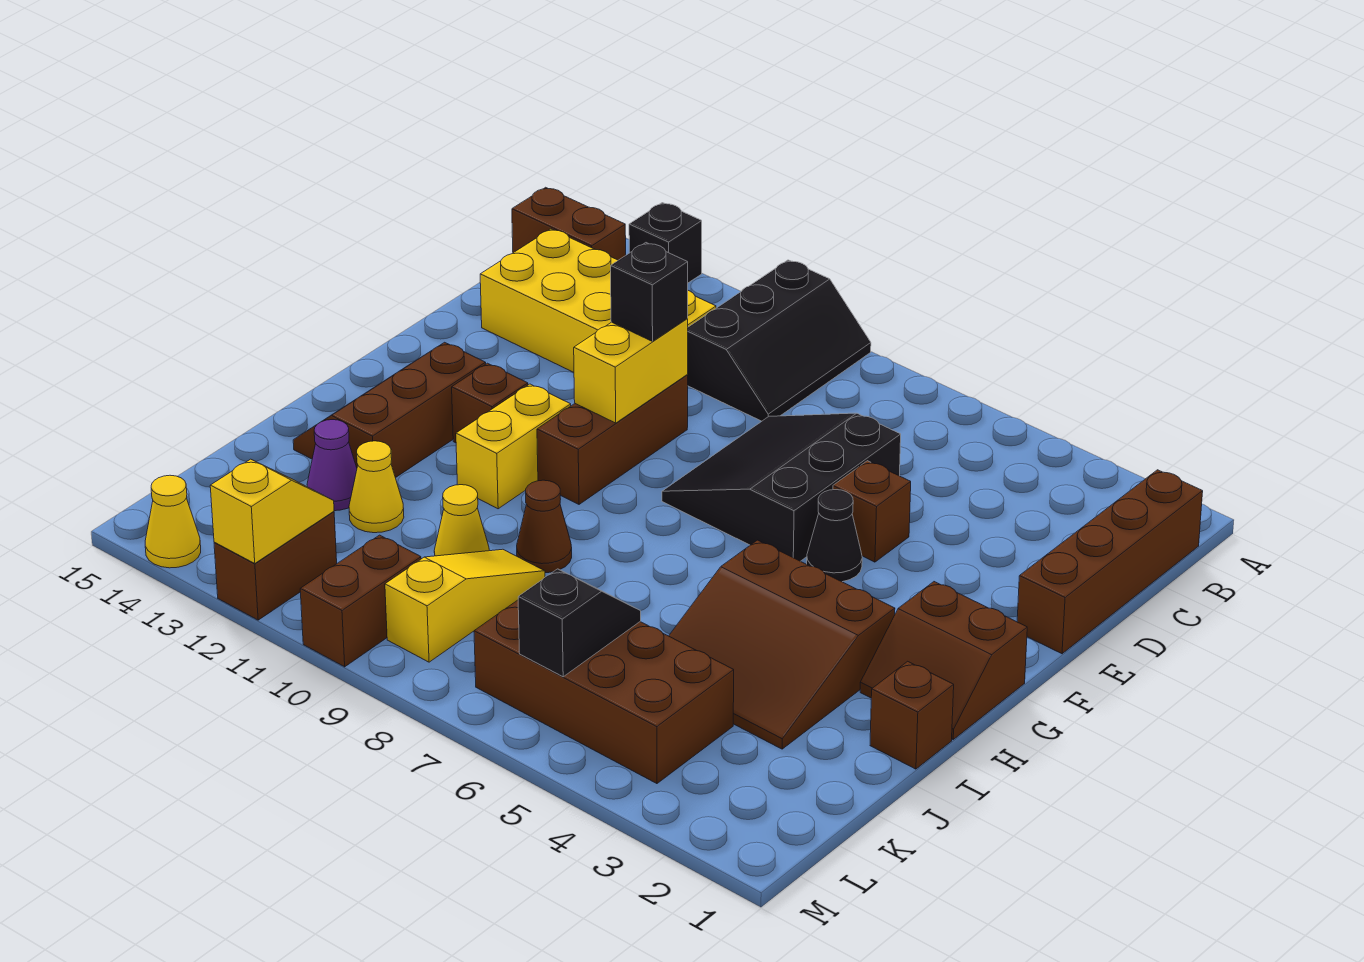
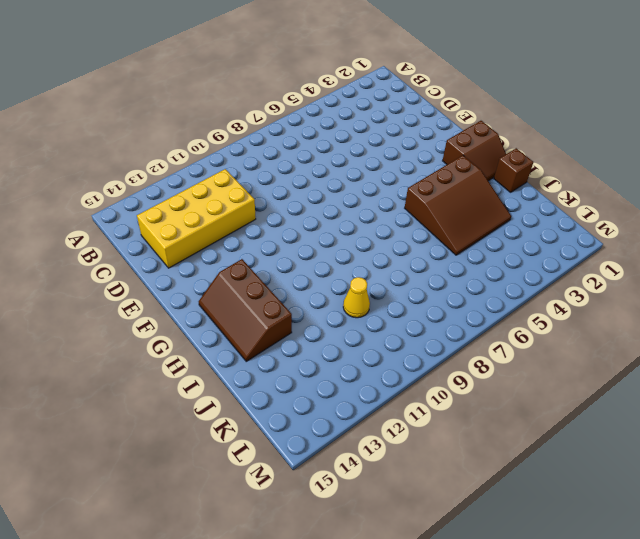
none -> black slope A9:C10 level 1 top 10
none -> black brick A13 level 1
none -> brown brick B1:E1 level 1

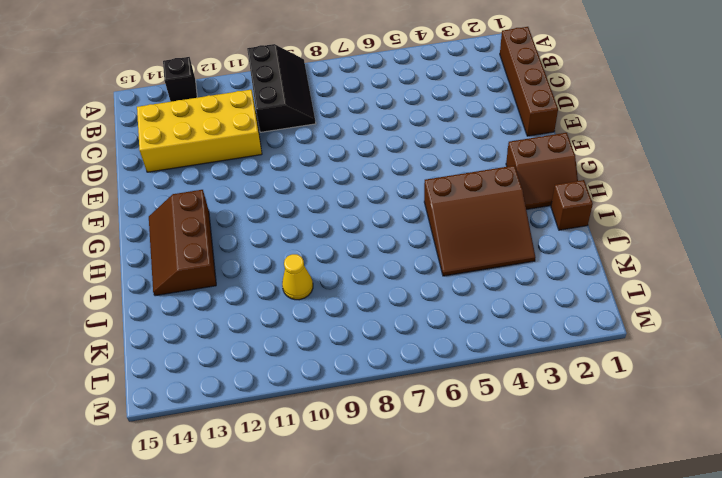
none -> brown brick B14:B15 level 1
none -> black slope D6:F8 level 1 top 6
none -> brown brick E5 level 1

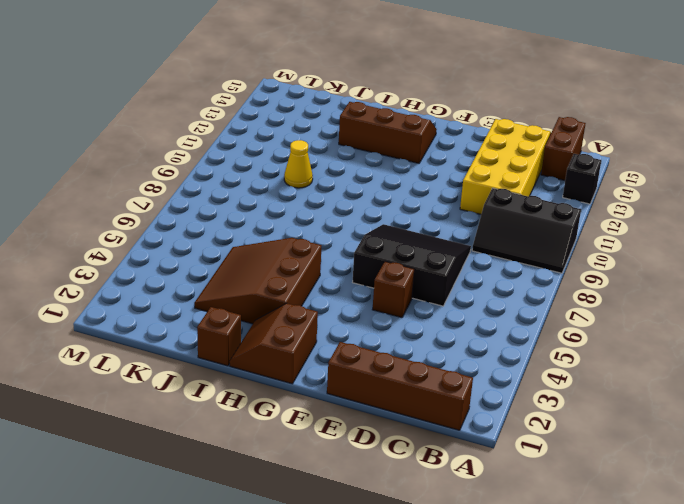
none -> brown brick E10:G10 level 1
none -> black cone F5 level 1
none -> yellow brick G11:H11 level 1

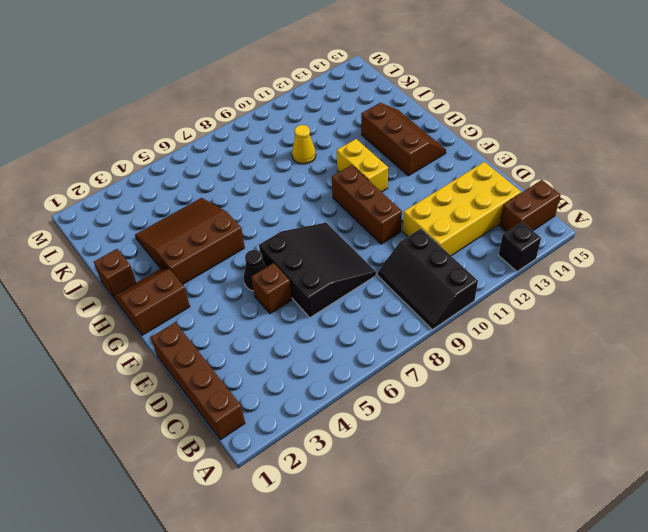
none -> brown brick G12 level 1
none -> brown cone I9 level 1
none -> yellow slope J9:L9 level 1 top L

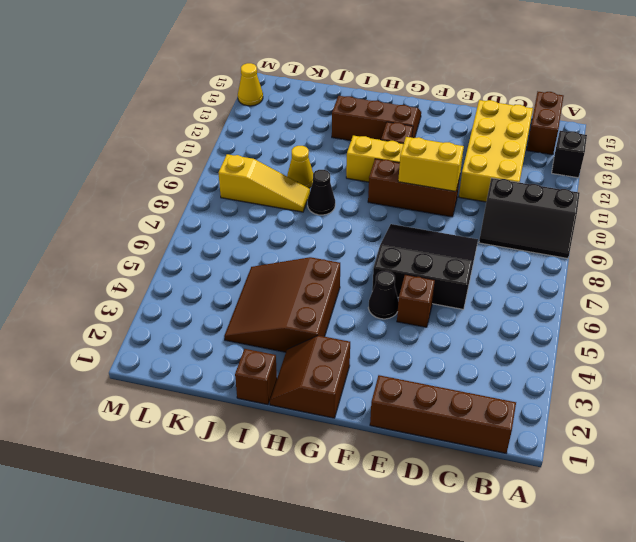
black cone I9 level 1 -> brown cone I9 level 1
none -> yellow cone J12 level 1
none -> purple cone J13 level 1
none -> brown brick K4:L7 level 1

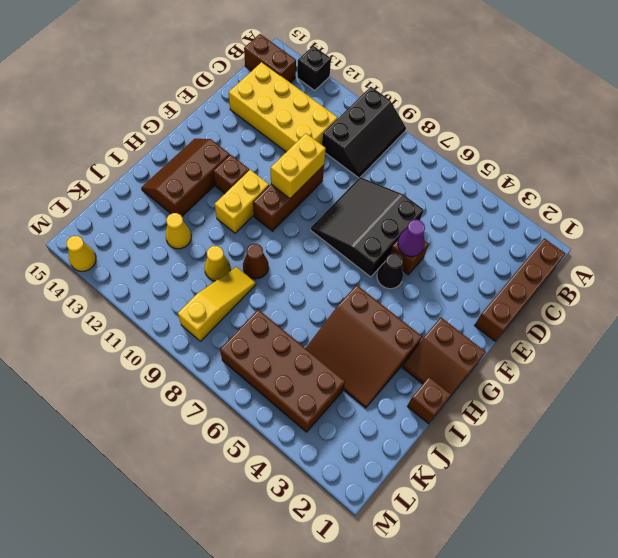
purple cone E5 level 2 -> purple cone J13 level 1
none -> brown brick L10:M10 level 1
none -> brown brick L12:M12 level 1
none -> black slope K6:L6 level 2 top L

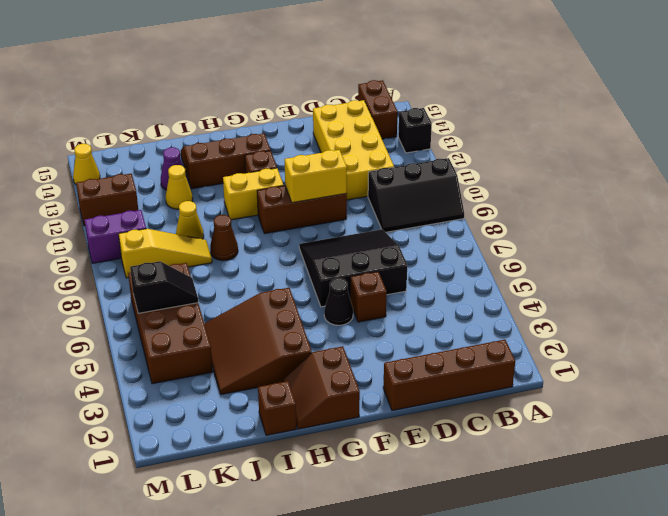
purple brick L10:M10 level 1 -> brown brick L10:M10 level 1
none -> yellow slope L12:M12 level 2 top M
none -> black brick E10 level 3

